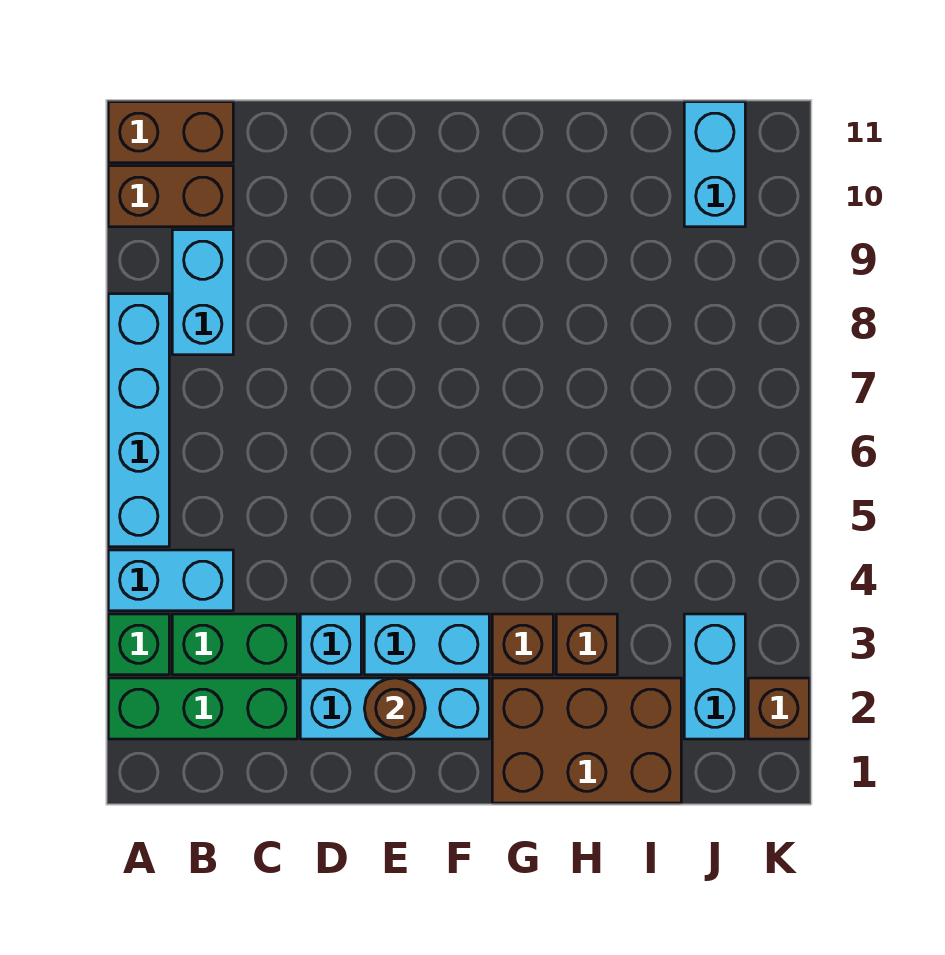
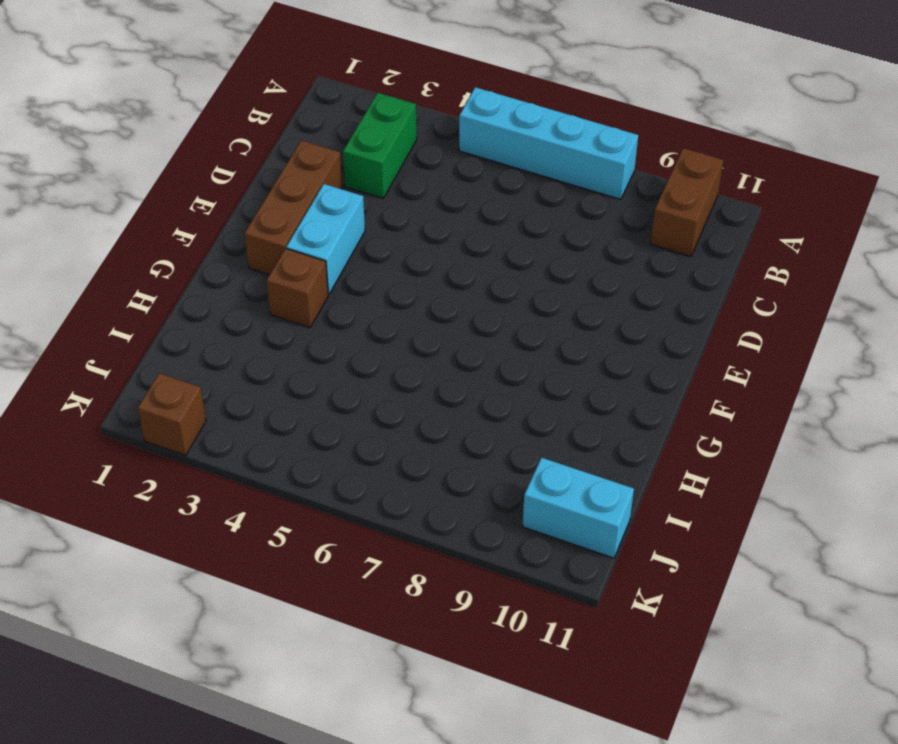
brown brick D2:F2 level 1 -> cyan brick D2:F2 level 1
none -> green brick A2:C2 level 1
none -> green brick A3 level 1
none -> cyan brick A4:B4 level 1

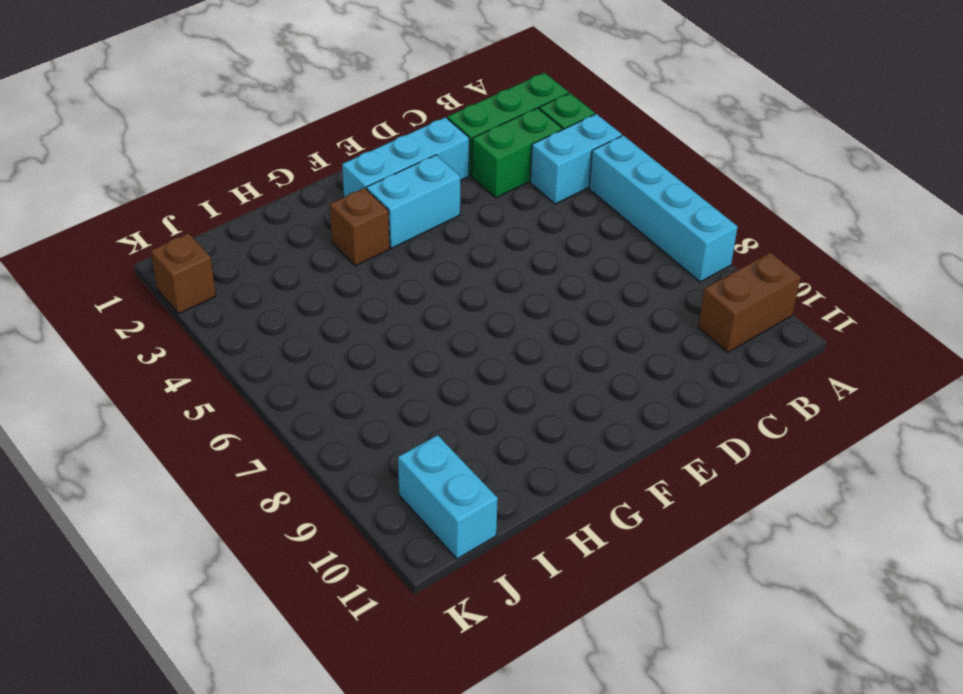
none -> brown brick A11:B11 level 1
none -> cyan brick B8:B9 level 1
none -> cyan brick D3 level 1

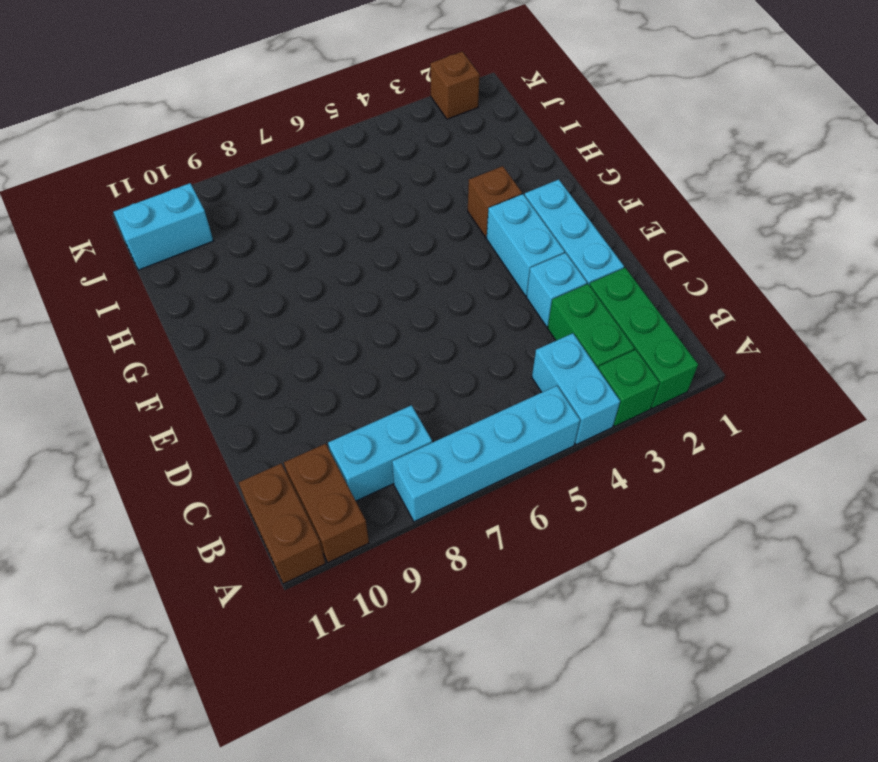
none -> brown brick G1:I2 level 1
none -> brown brick H3 level 1
none -> cyan brick J2:J3 level 1

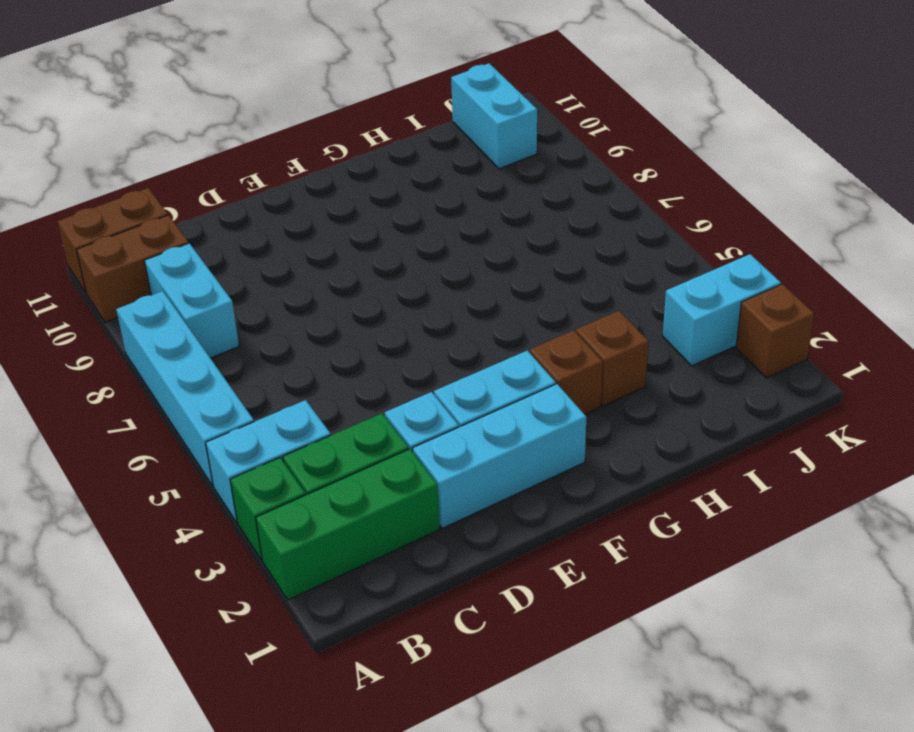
cyan brick J3:K3 level 1 -> cyan brick J2:J3 level 1
none -> brown brick G1:I2 level 1
none -> brown round brick E2 level 2

